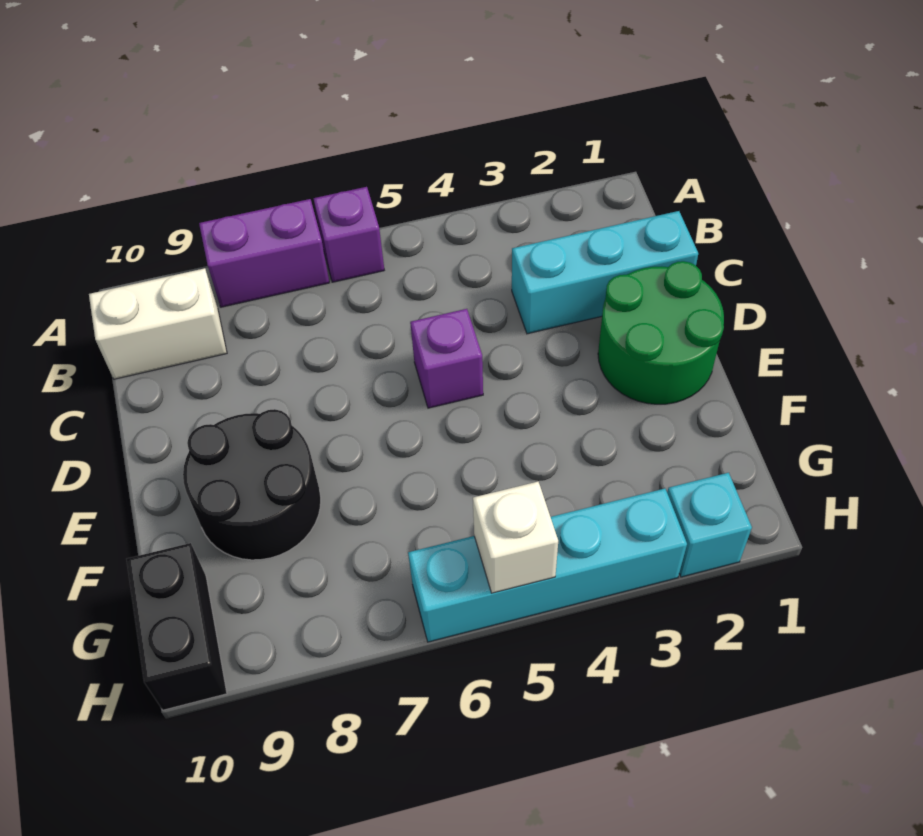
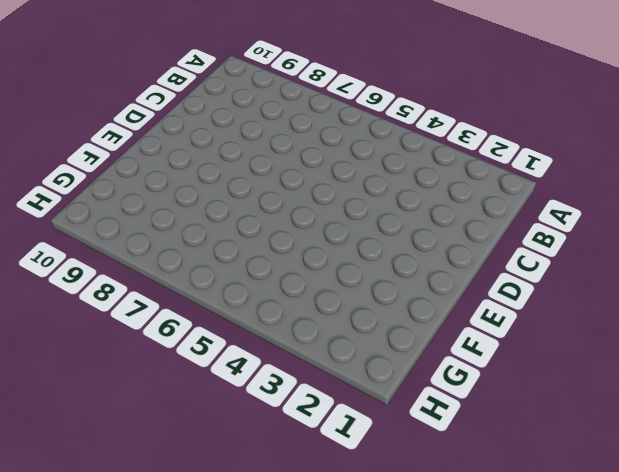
none -> purple brick A6 level 1
none -> purple brick A7:A8 level 1

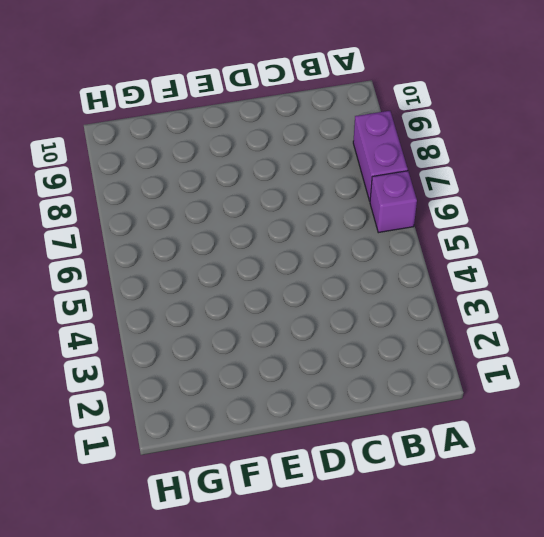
none -> white brick B9:B10 level 1
none -> cyan brick C1:C3 level 1

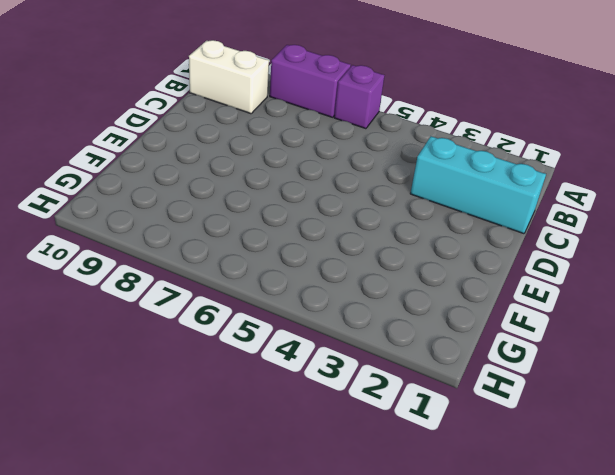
none -> green round brick D1:E2 level 1
none -> purple brick D5 level 1

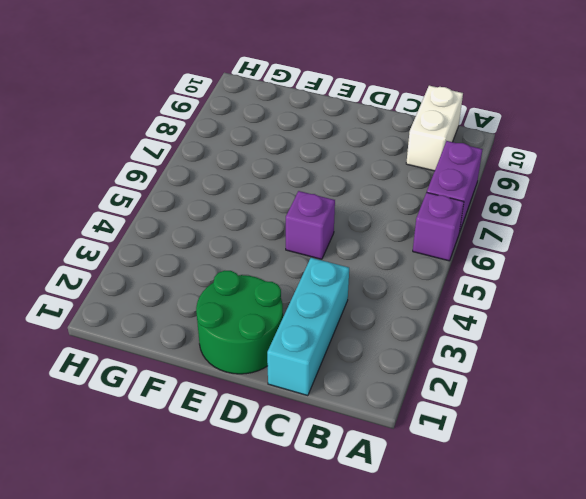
none -> black round brick E8:F9 level 1
none -> black brick G10:H10 level 1

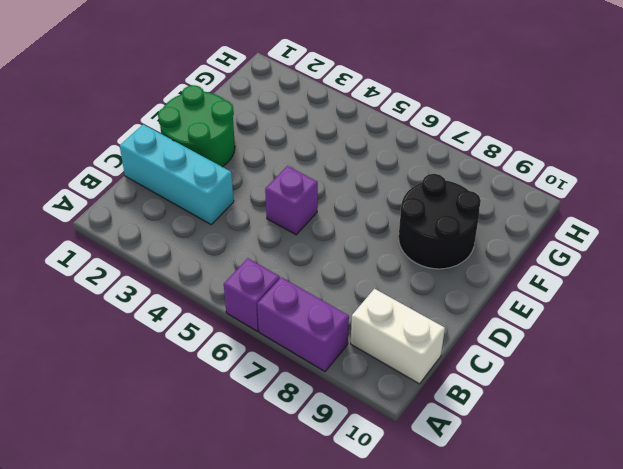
none -> black brick G10:H10 level 1
none -> cyan brick H2 level 1

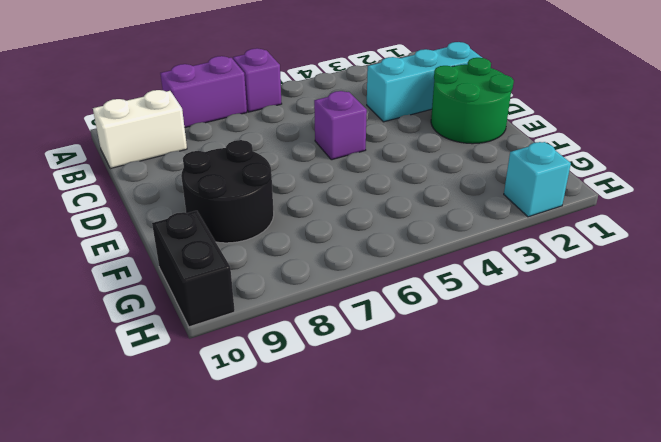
none -> cyan brick H3:H6 level 1
none -> white brick H5 level 2

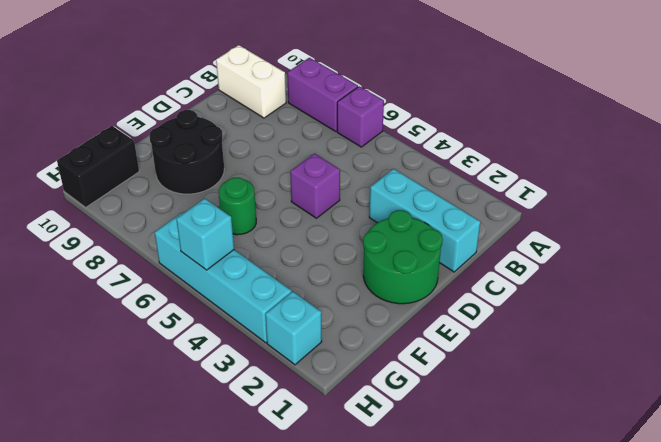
green round brick F6 level 1 -> none
cyan brick H5 level 2 -> white brick H5 level 2

